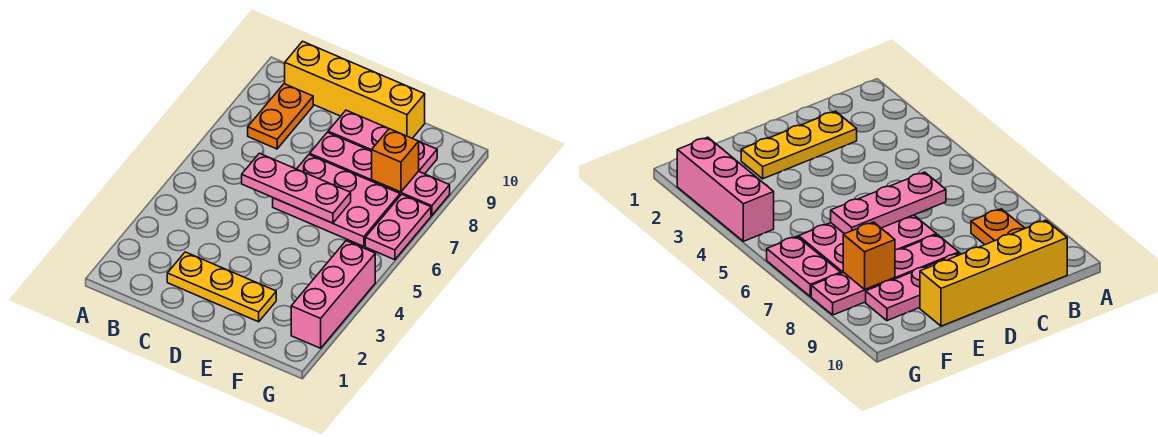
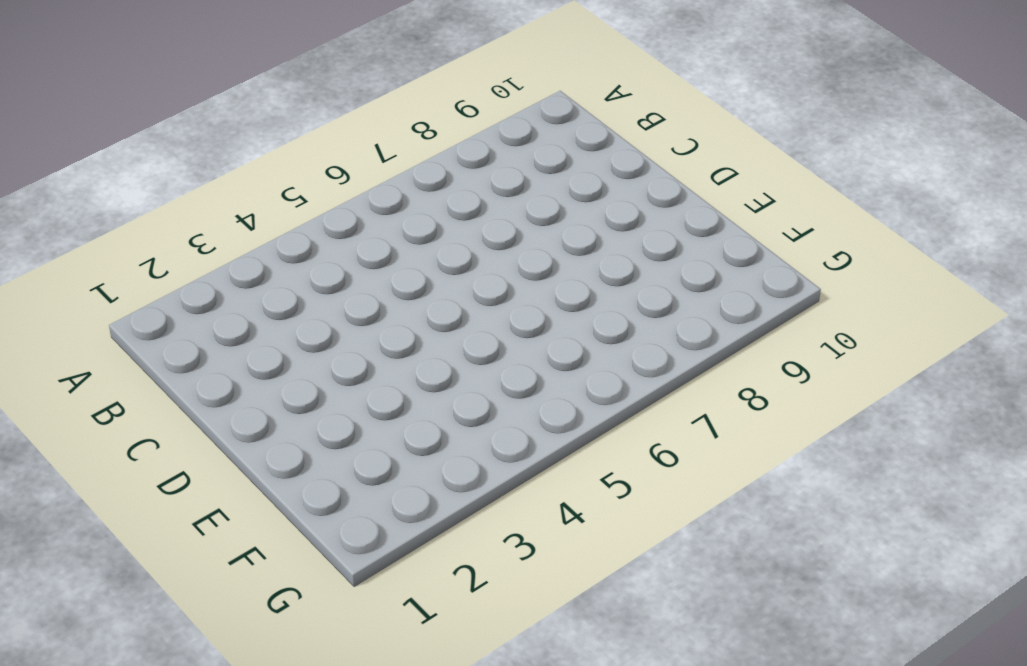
none -> orange plate B8:B9 level 1
none -> yellow brick B10:E10 level 1

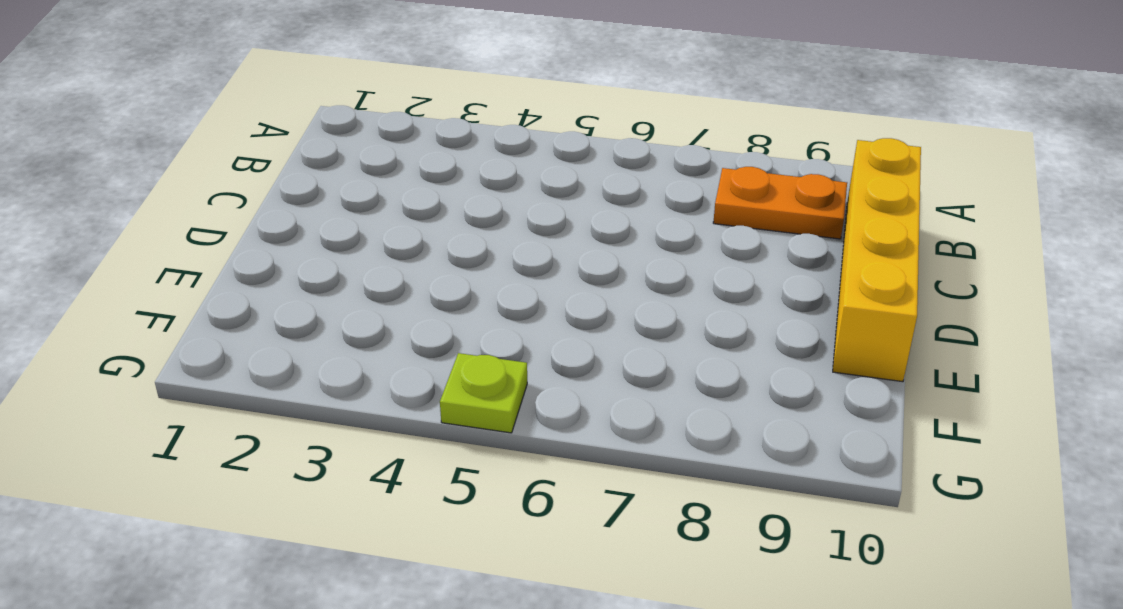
lime plate G5 level 1 -> none
none -> yellow plate C2:E2 level 1
none -> pink plate D6:F7 level 1

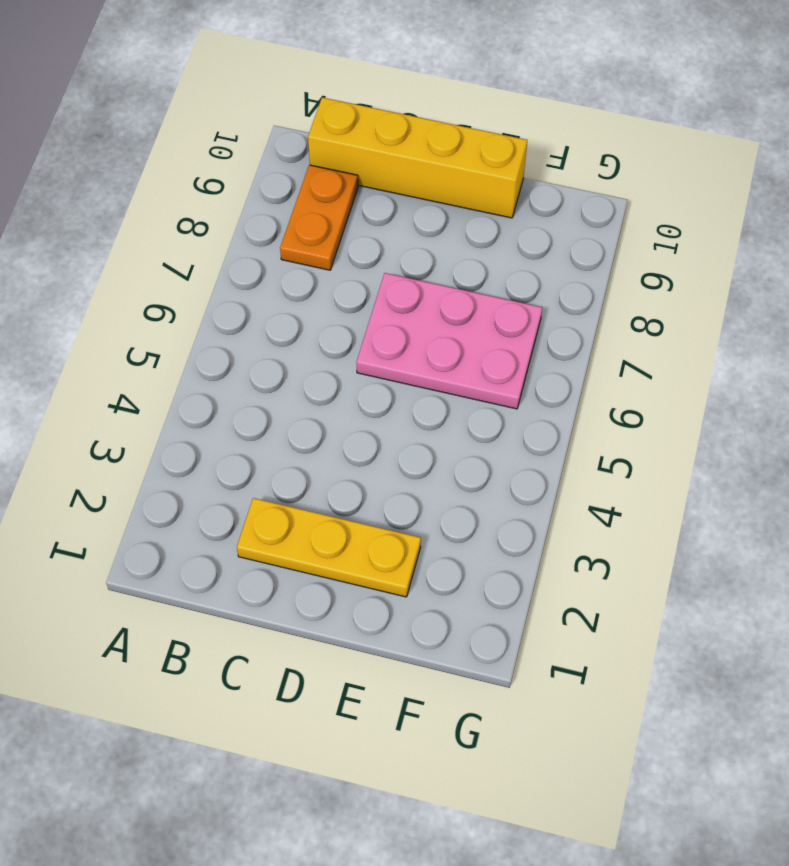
none -> pink plate D8:G8 level 1
none -> pink plate D9:F9 level 1

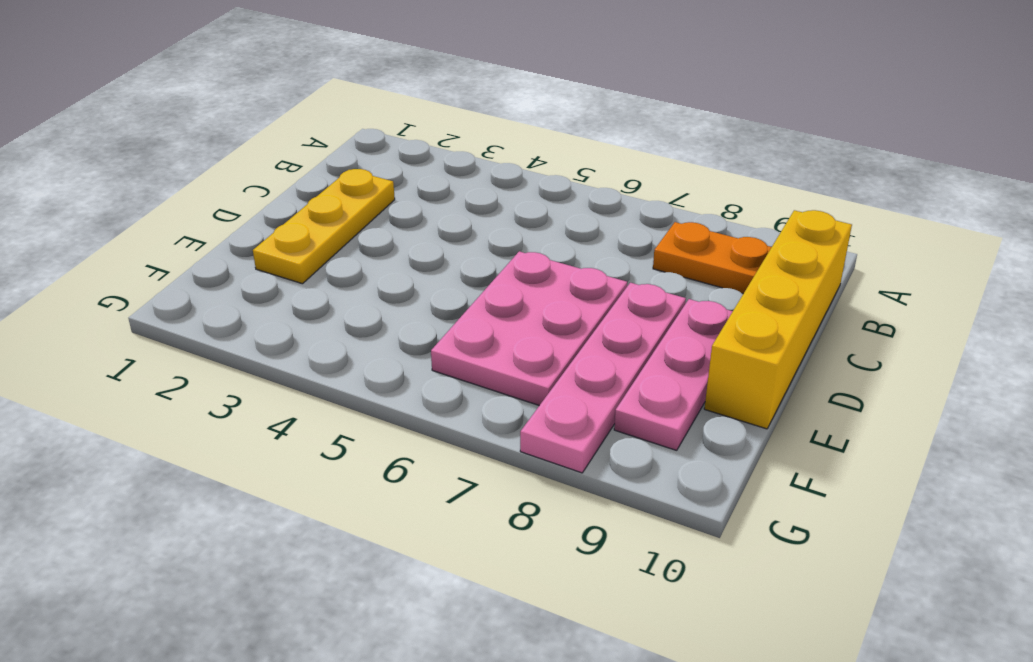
none -> pink brick G2:G4 level 1
none -> pink plate G6:G7 level 1

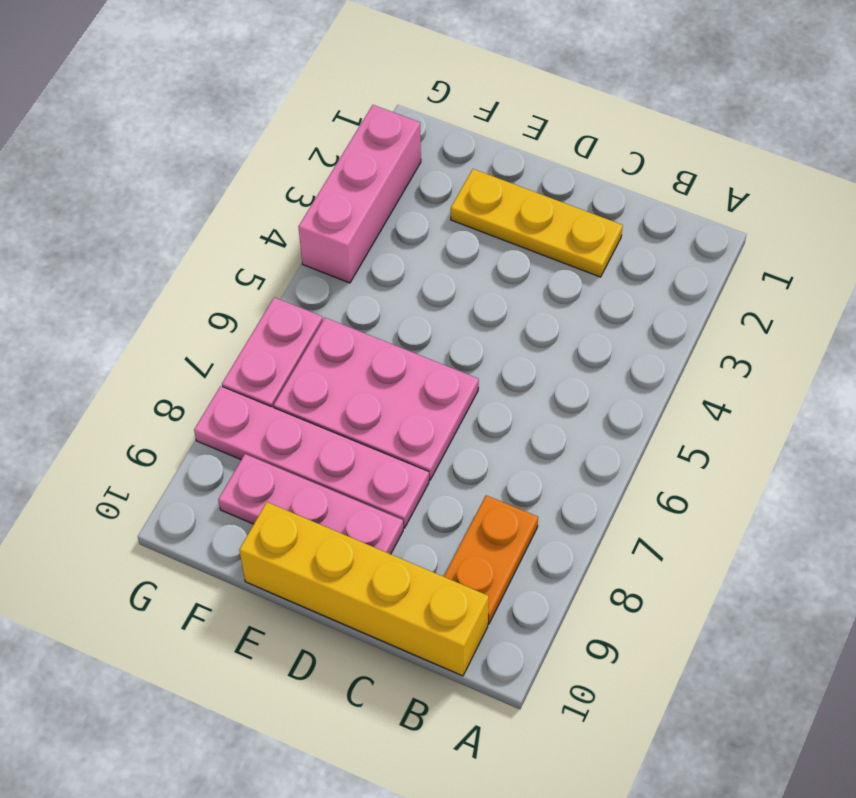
none -> pink plate C6:E6 level 2
none -> orange brick F8 level 2

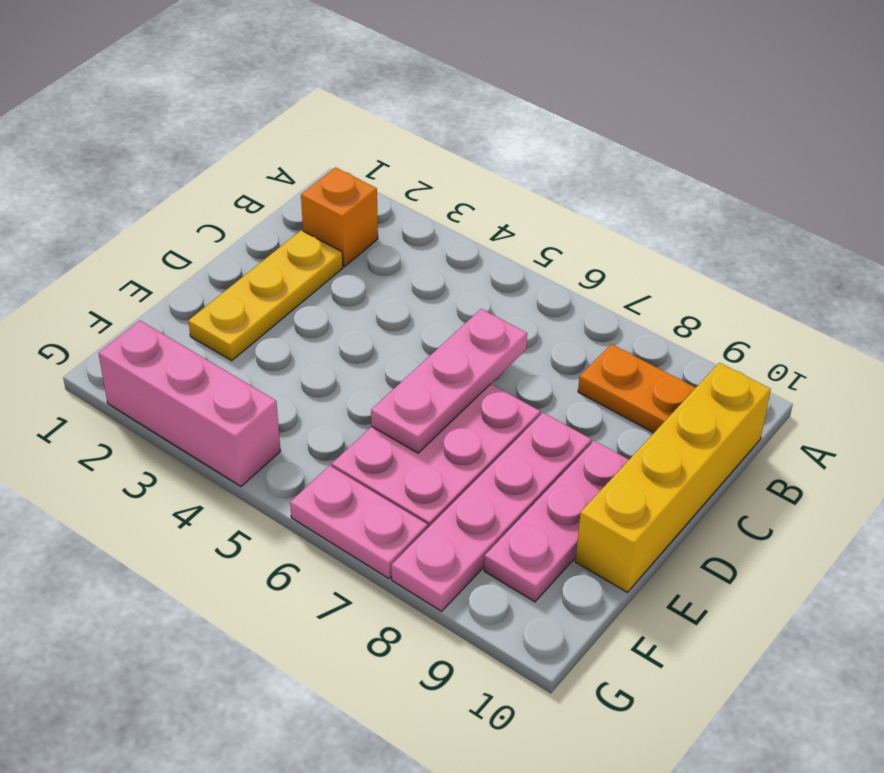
orange brick B2 level 1 -> orange brick F8 level 2

